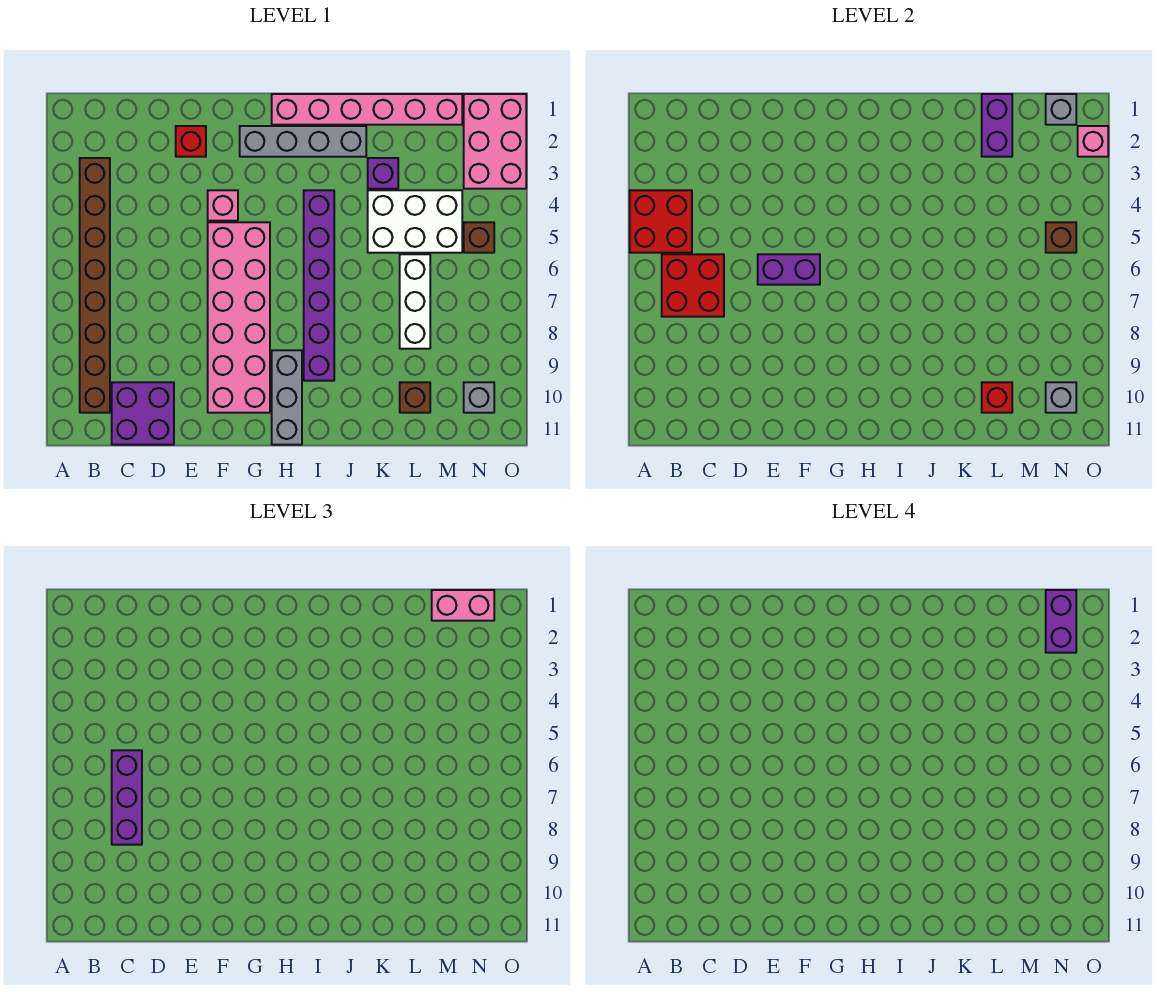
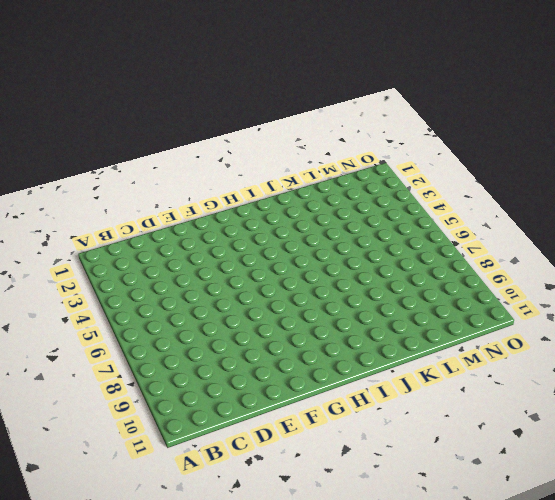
none -> brown brick B3:B10 level 1
none -> purple brick C10:D11 level 1
none -> red brick E2 level 1

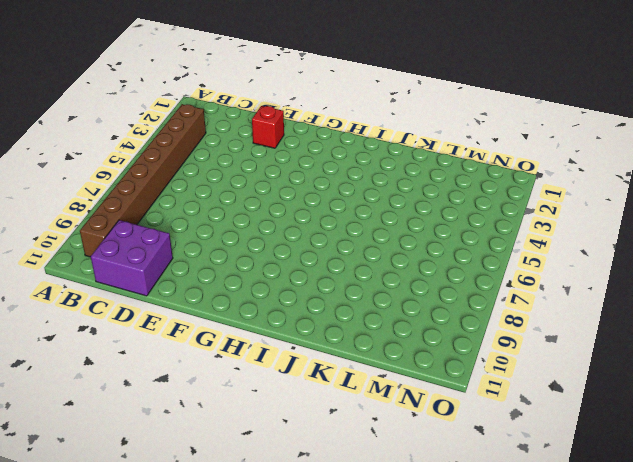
none -> pink brick F4 level 1
none -> pink brick F5:G10 level 1
none -> grey brick G2:J2 level 1

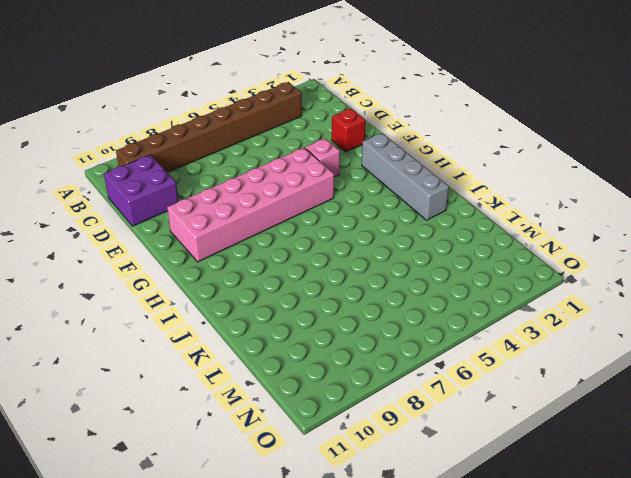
none -> pink brick H1:M1 level 1
none -> grey brick H9:H11 level 1
none -> purple brick I4:I9 level 1

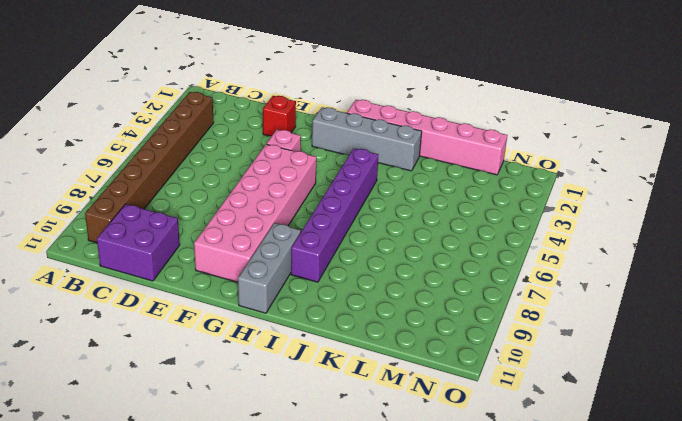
none -> purple brick K3 level 1
none -> white brick K4:M5 level 1
none -> white brick L6:L8 level 1

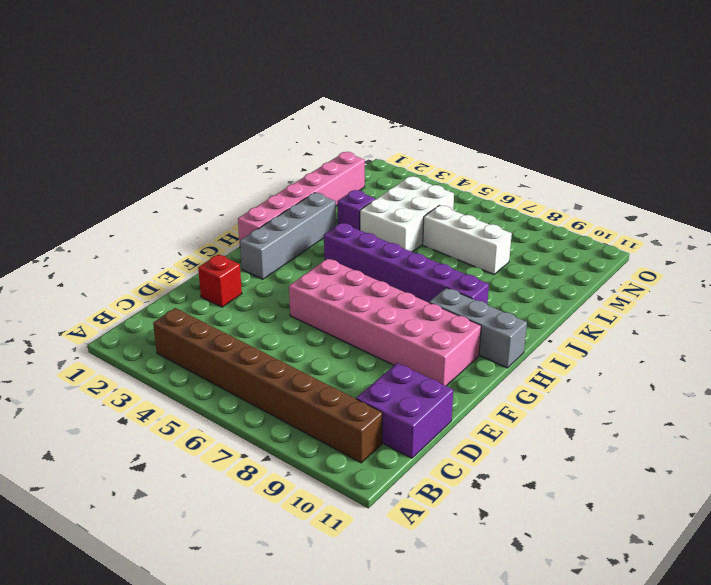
none -> pink brick F4 level 1
none -> brown brick L10 level 1
none -> pink brick N1:O3 level 1

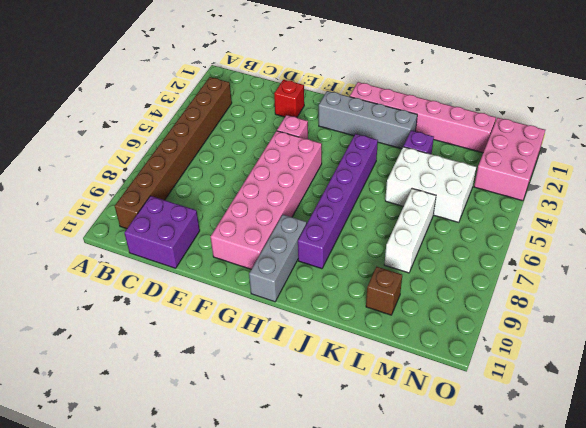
none -> brown brick N5 level 1
none -> grey brick N10 level 1
none -> red brick A4:B5 level 2

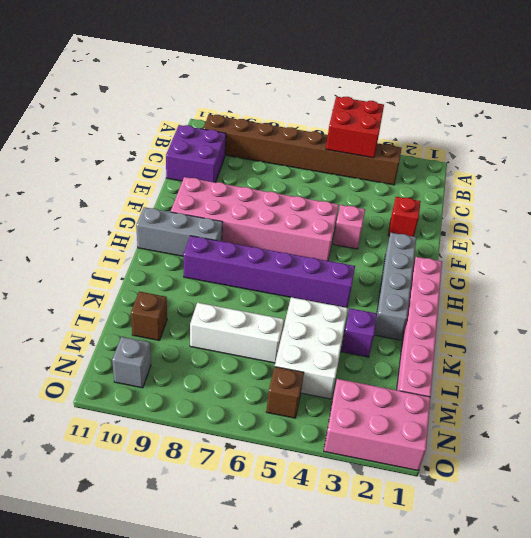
none -> red brick B6:C7 level 2
none -> purple brick E6:F6 level 2
none -> purple brick L1:L2 level 2

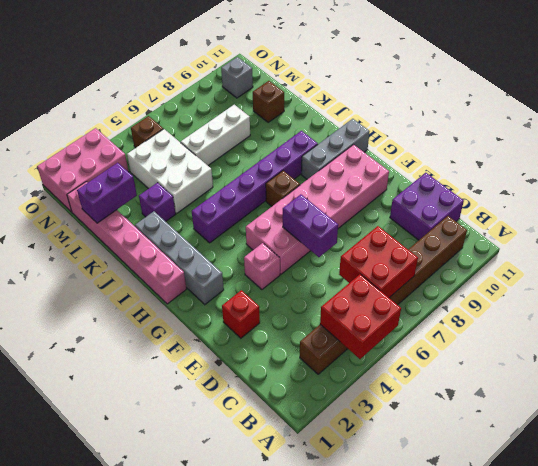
brown brick H7 level 1 -> brown brick N5 level 2
none -> red brick L10 level 2
none -> grey brick N1 level 2
none -> grey brick N10 level 2

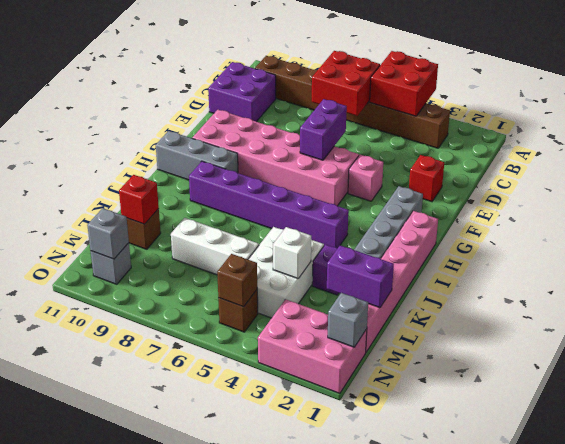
white brick L4 level 2 -> none
none -> pink brick O2 level 2
none -> purple brick C6:C8 level 3
none -> pink brick M1:N1 level 3

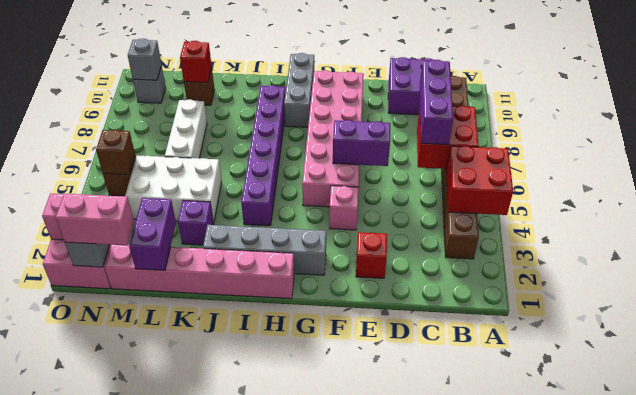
none -> purple brick N1:N2 level 4

